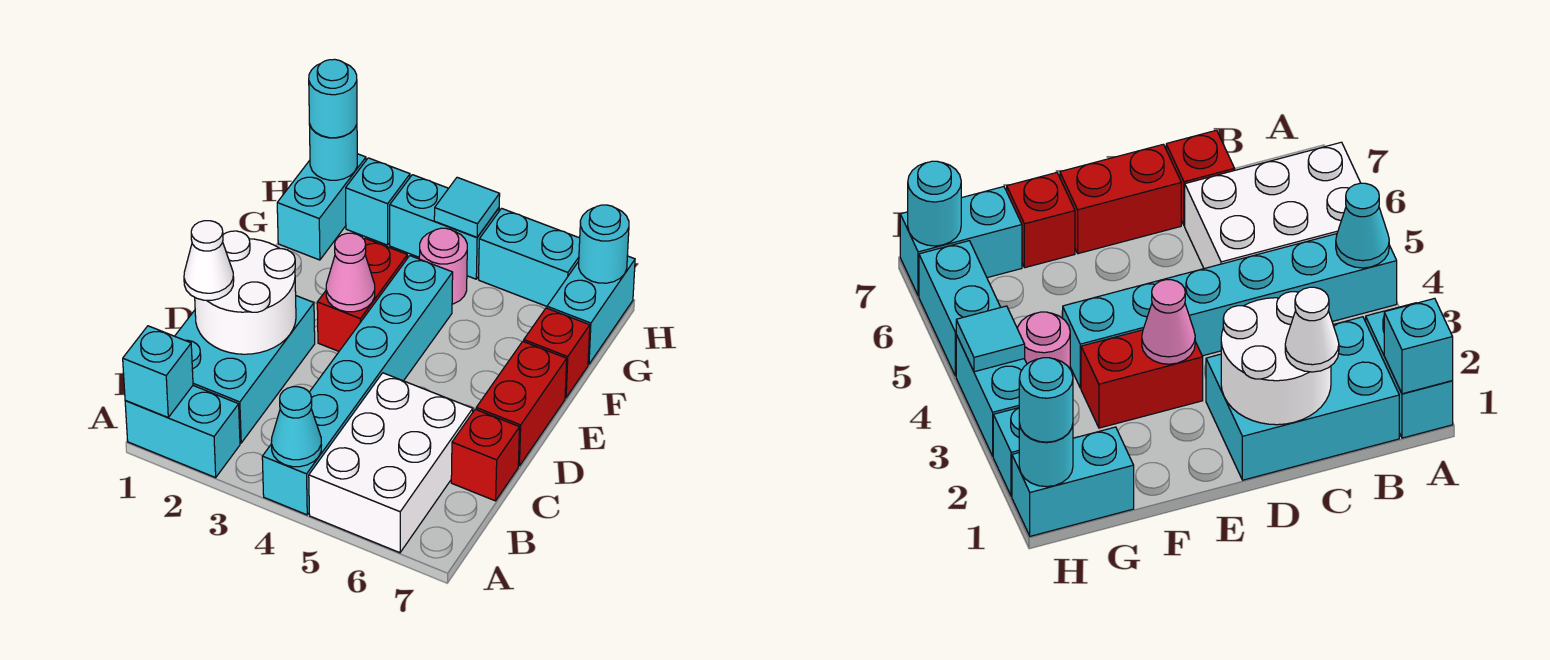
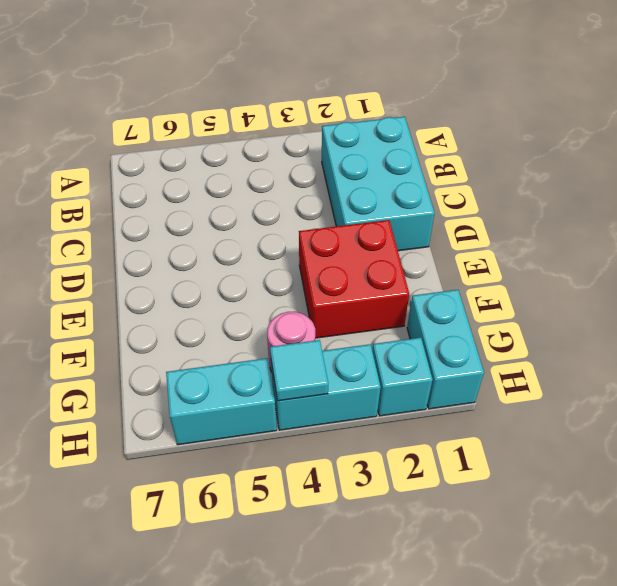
red brick E2:F3 level 1 -> red brick E3:F3 level 1
none -> cyan brick A1:A2 level 1
none -> cyan brick A4:F4 level 1
none -> white brick A5:C6 level 1

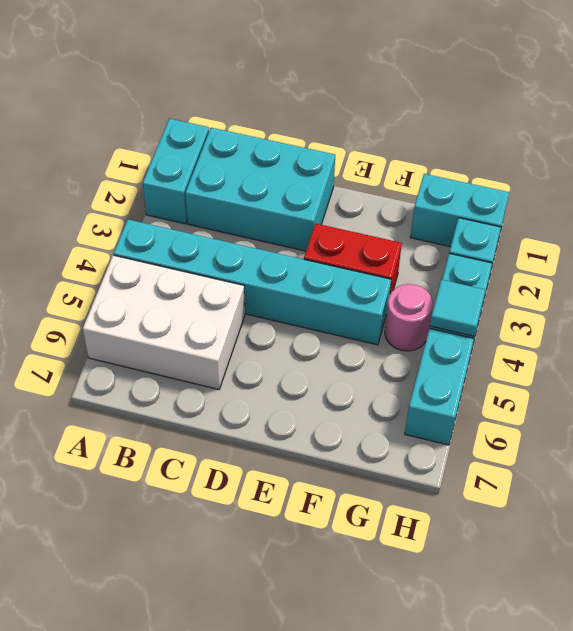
none -> red brick C7 level 1
none -> red brick D7:E7 level 1
none -> red brick F7 level 1

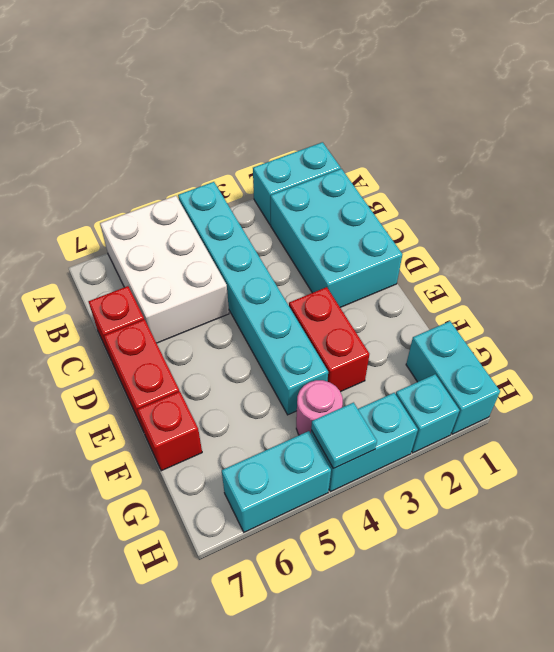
none -> cyan brick G7:H7 level 1
none -> cyan brick A1 level 2
none -> cyan cone A4 level 2

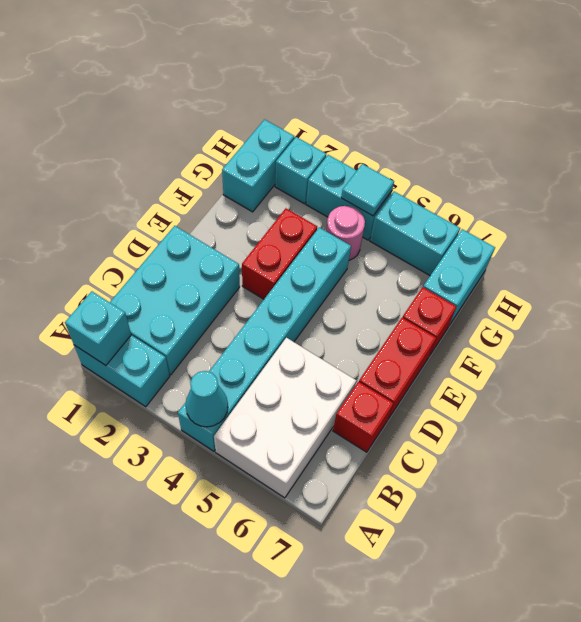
none -> white round brick C1:D2 level 2
none -> pink cone E3 level 2
none -> cyan round brick H1 level 2

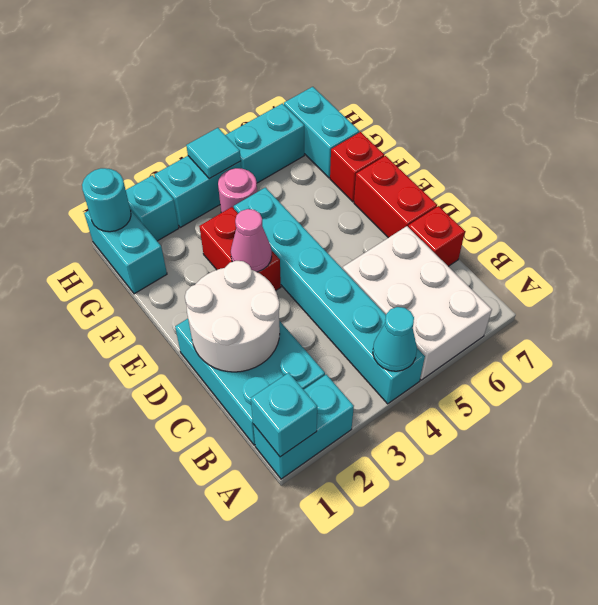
none -> cyan round brick H7 level 2
none -> white cone C1 level 3
none -> cyan round brick H1 level 3

